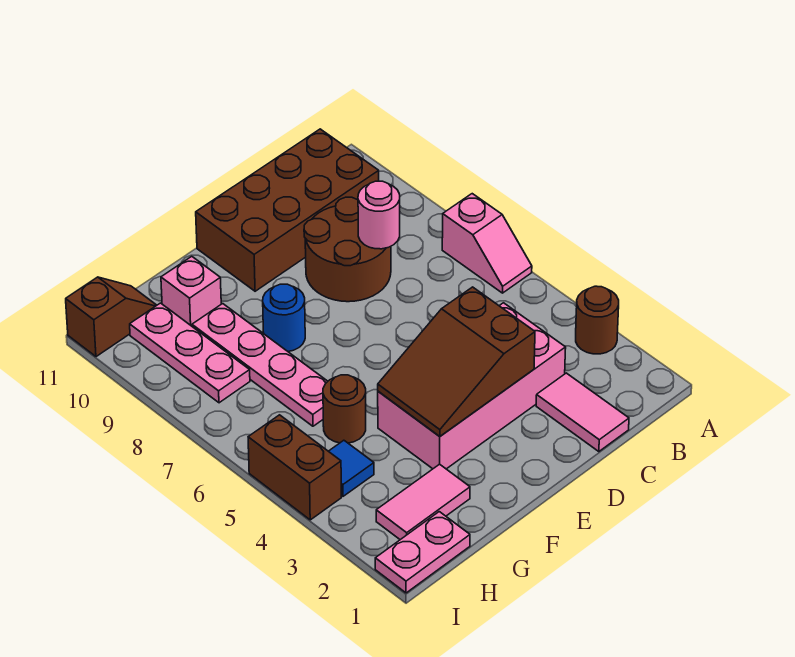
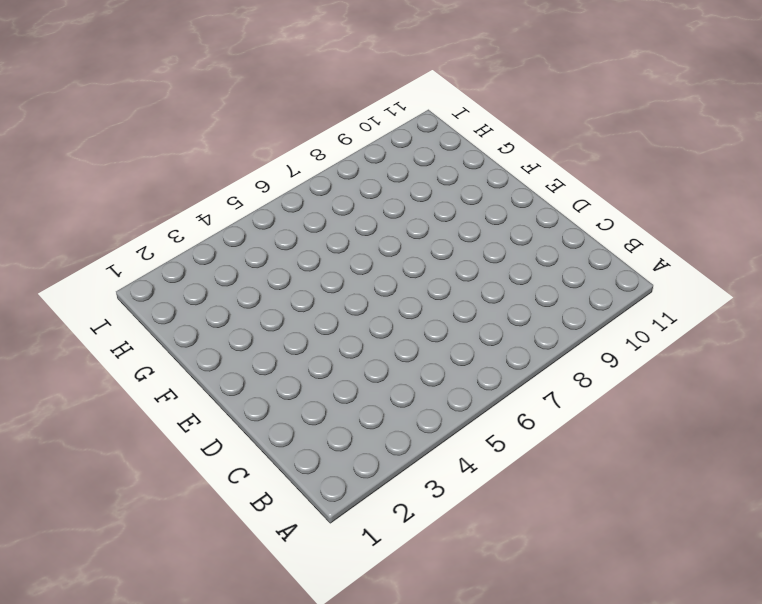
none -> brown round brick A3 level 1
none -> pink slope A6:A7 level 1 top 7
none -> brown brick B10:E11 level 1

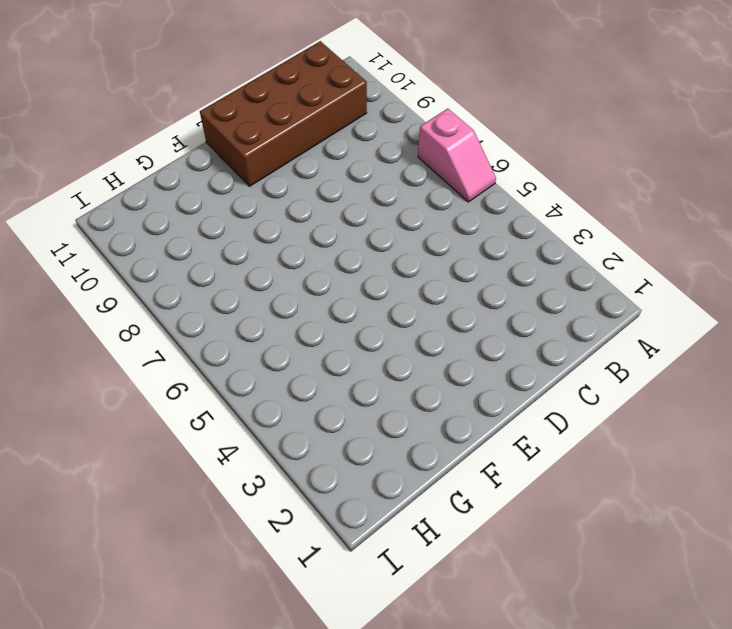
none -> brown round brick A3 level 1
none -> pink tile C1:C2 level 1
none -> pink brick C3:F4 level 1

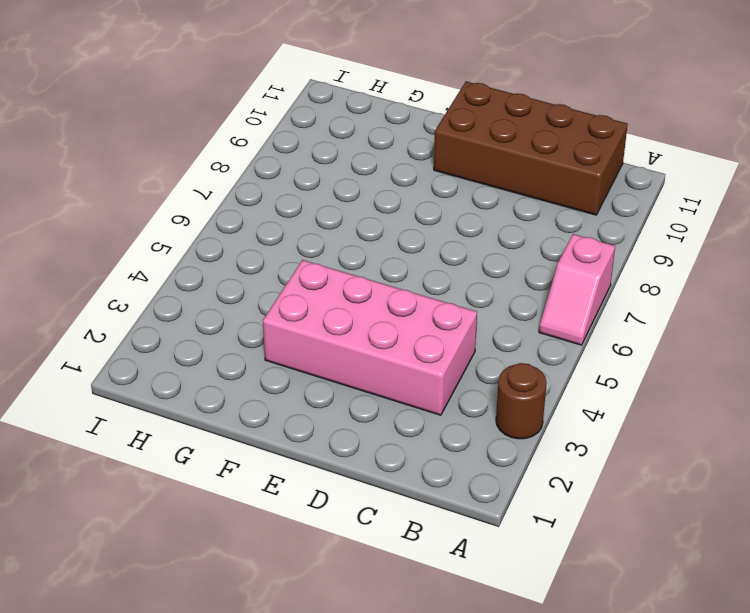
none -> pink tile C1:C2 level 1
none -> brown round brick C8:D9 level 1
none -> blue round brick F8 level 1

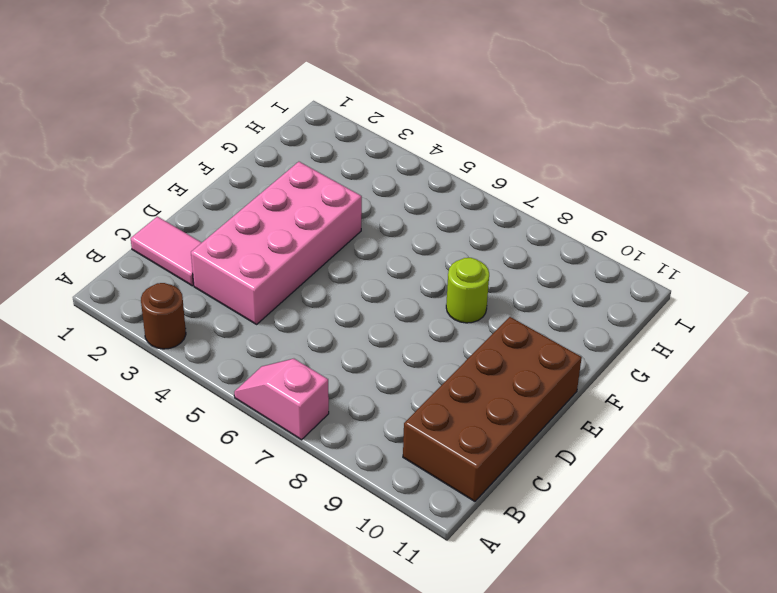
lime round brick F8 level 1 -> blue round brick F8 level 1
none -> brown round brick C8:D9 level 1
none -> pink tile G2:H2 level 1
none -> brown round brick G5 level 1

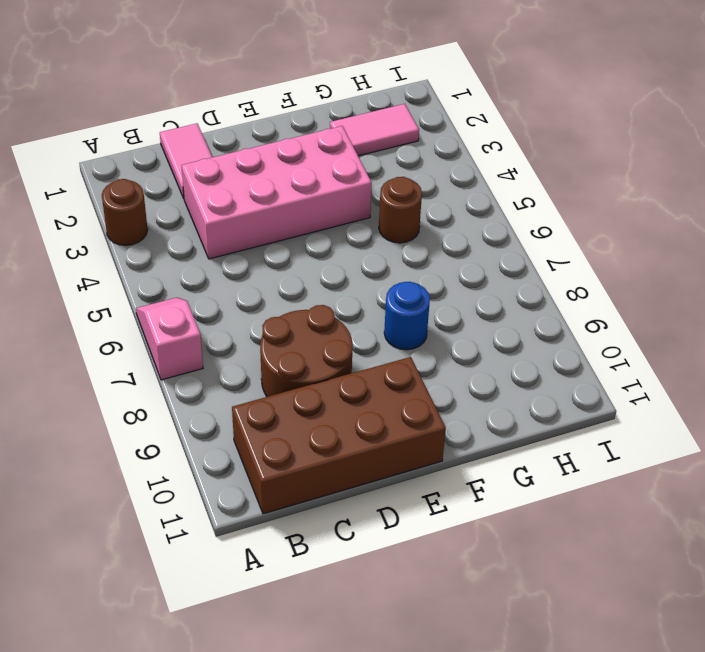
none -> pink plate G6:G9 level 1
none -> pink brick G10 level 1
none -> pink plate H1:I1 level 1

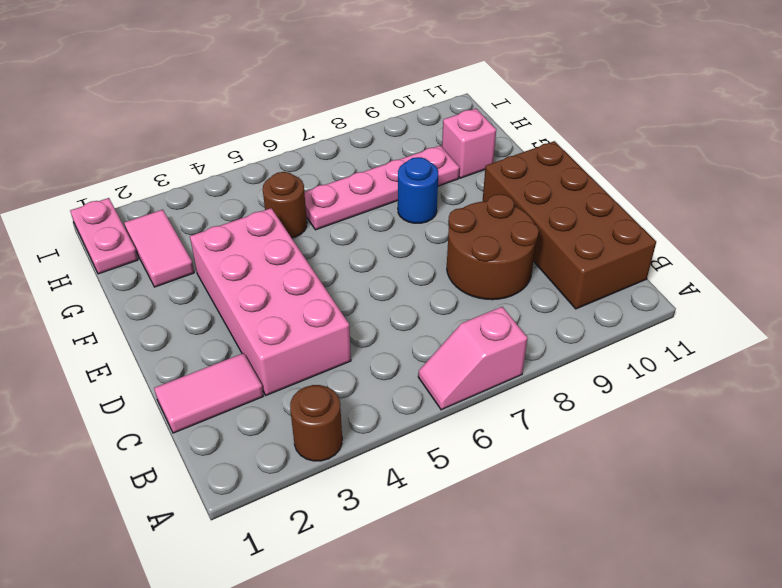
none -> blue tile H4 level 1
none -> pink plate H8:H10 level 1
none -> brown slope H11:I11 level 1 top I

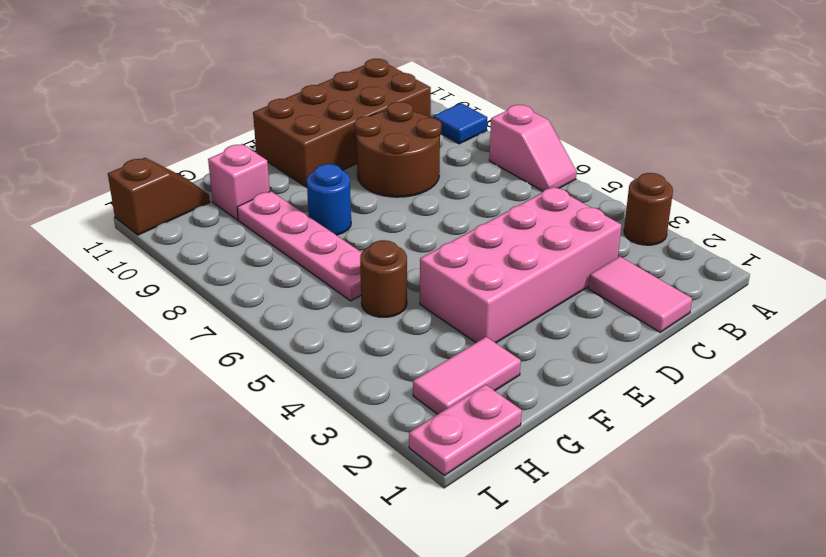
blue tile A9 level 1 -> blue tile H4 level 1
none -> pink plate H8:H10 level 1
none -> brown brick I4:I5 level 1
none -> pink round brick C8 level 2

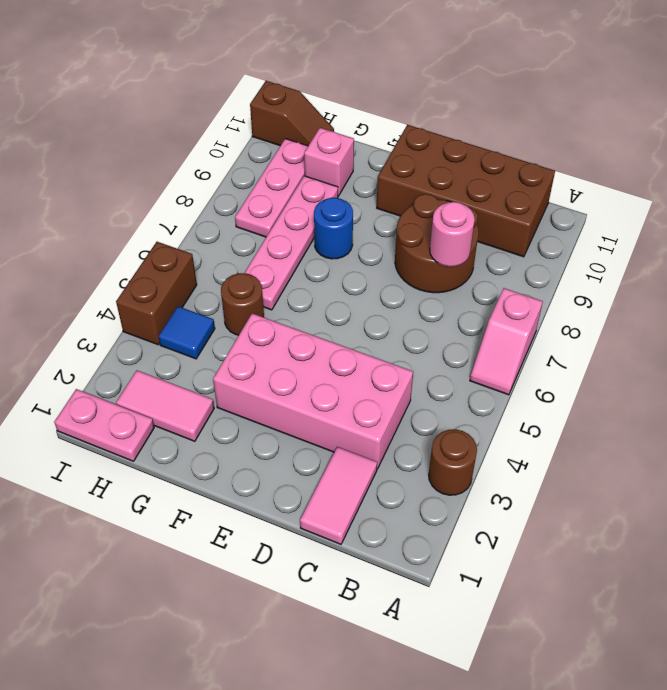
none -> brown slope D3:F4 level 2 top D

